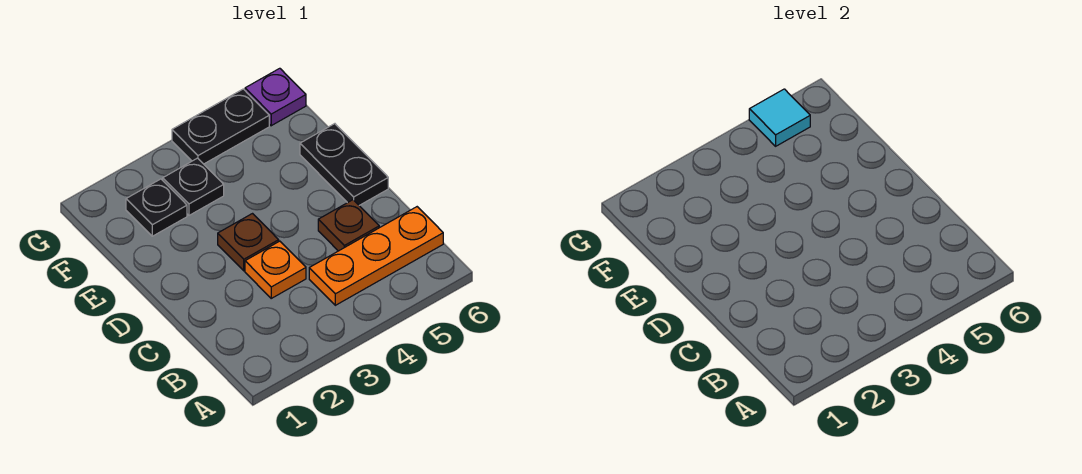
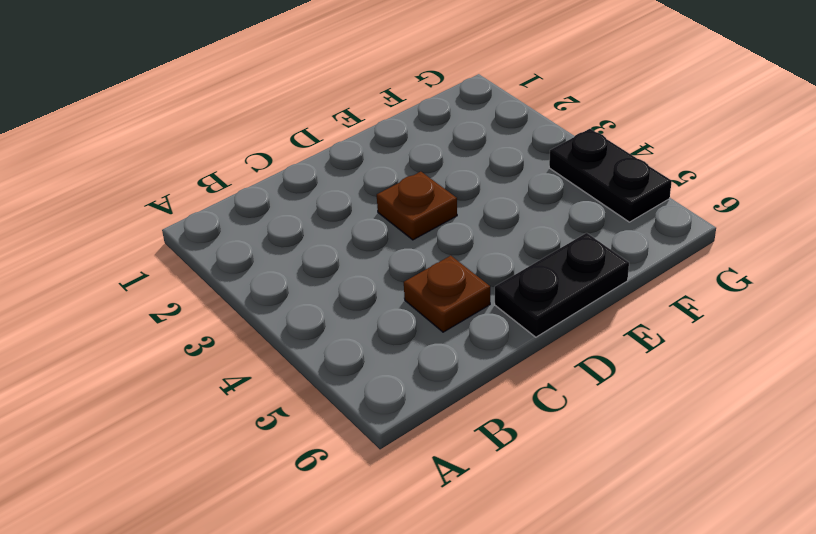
none -> orange plate B4:B6 level 1
none -> orange plate C3 level 1

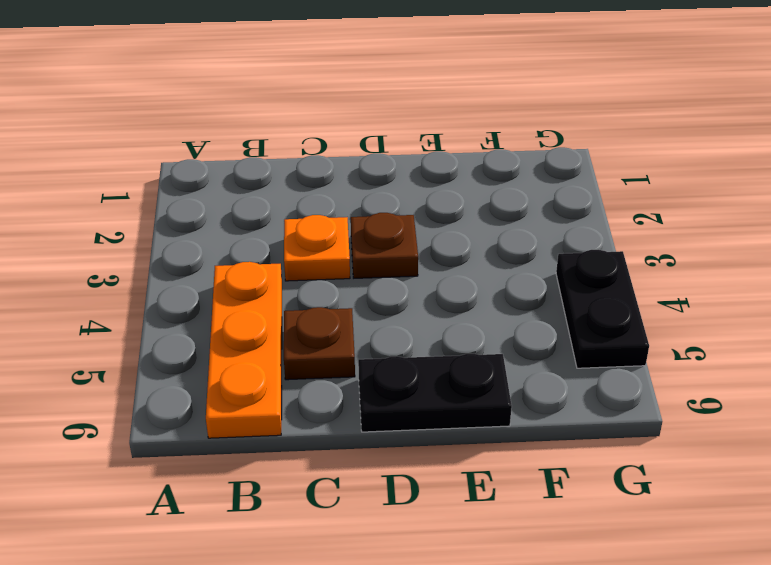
none -> black plate F2 level 1
none -> black plate F3 level 1

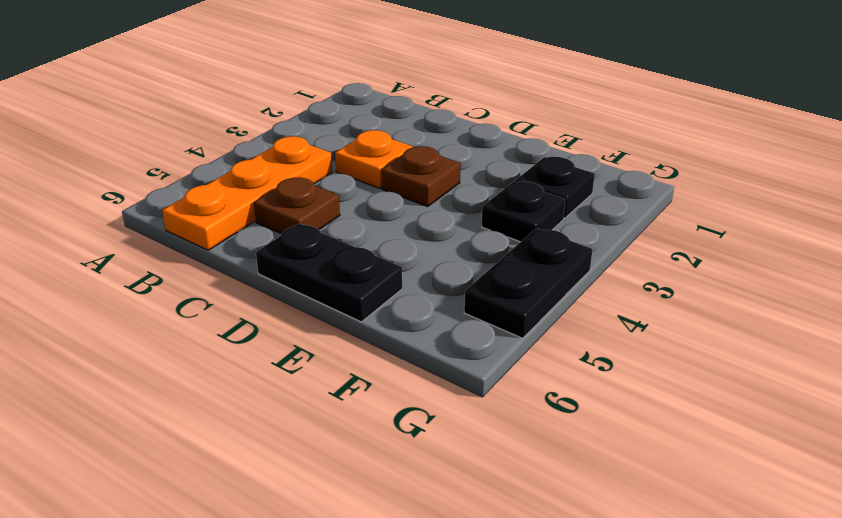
none -> purple plate G6 level 1
none -> cyan tile G5 level 2

